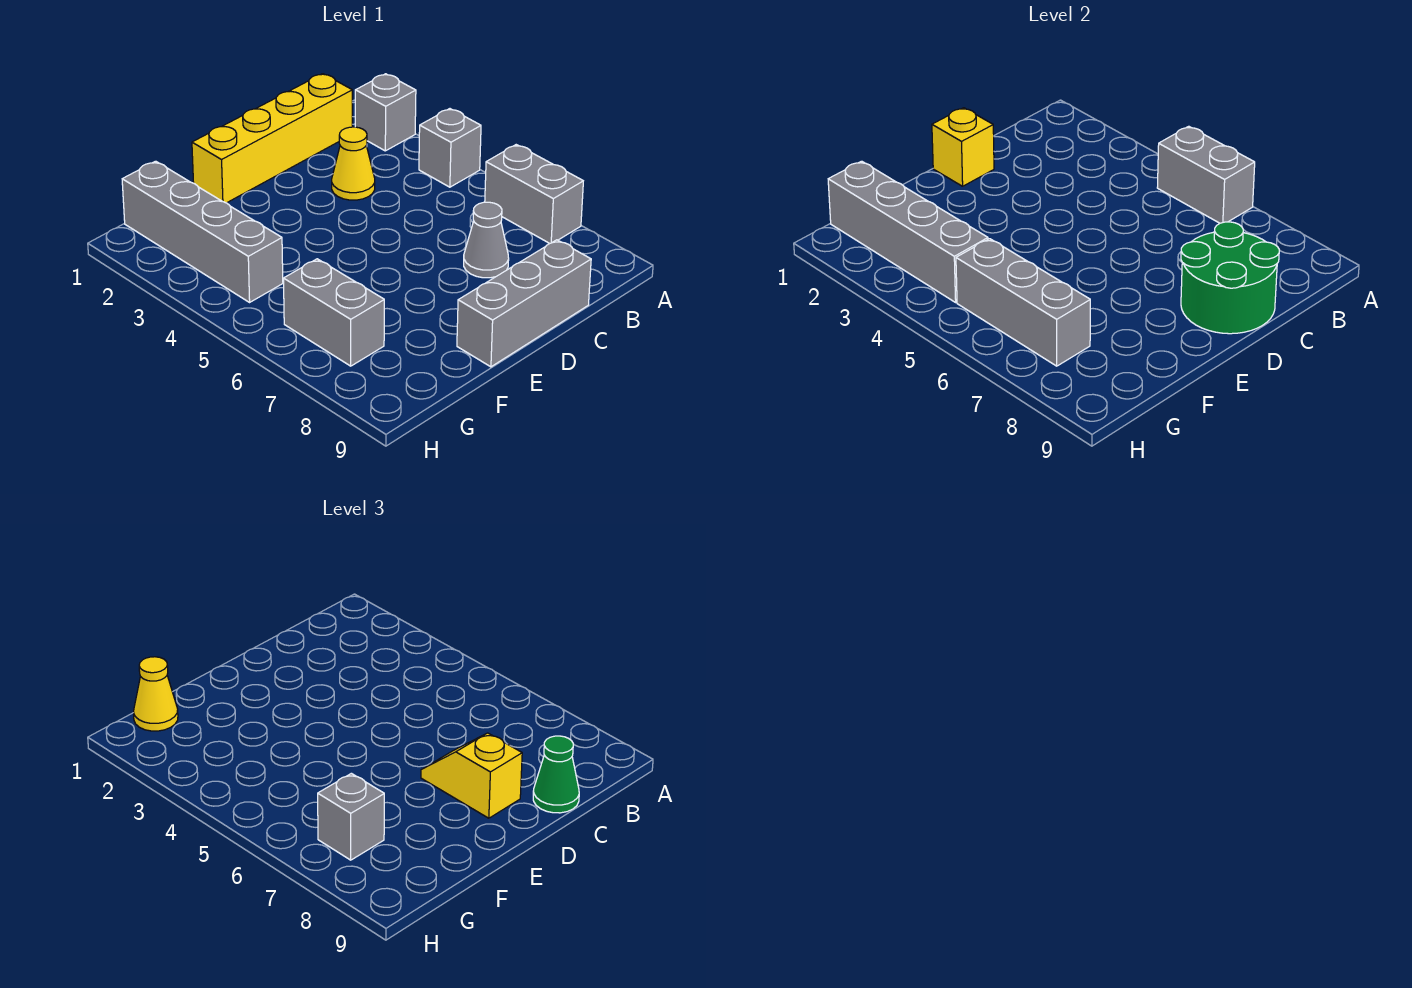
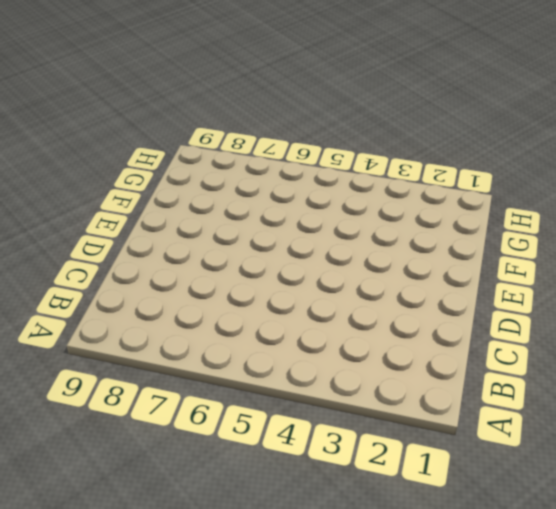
none -> grey brick A2 level 1
none -> grey brick A4 level 1
none -> grey brick A6:A7 level 1

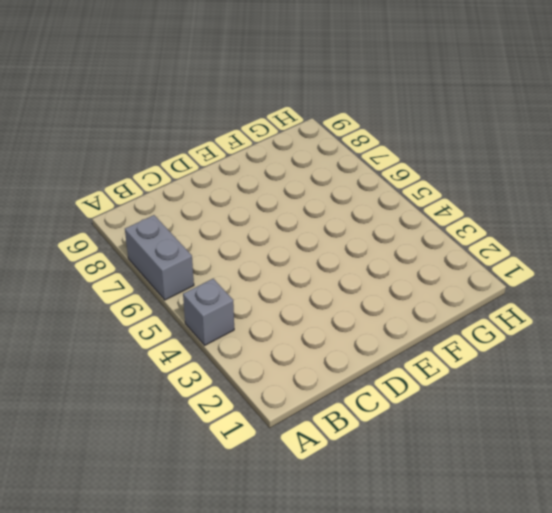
none -> grey brick A2 level 1
none -> yellow brick B1:E1 level 1
none -> yellow cone C3 level 1

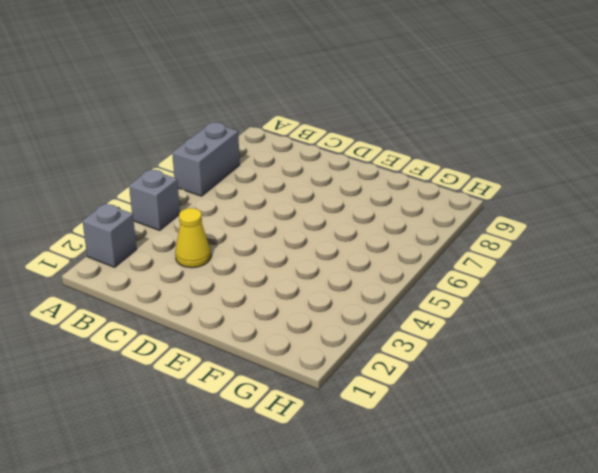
none -> yellow brick B1:E1 level 1
none -> grey cone C7 level 1
none -> grey brick C9:E9 level 1

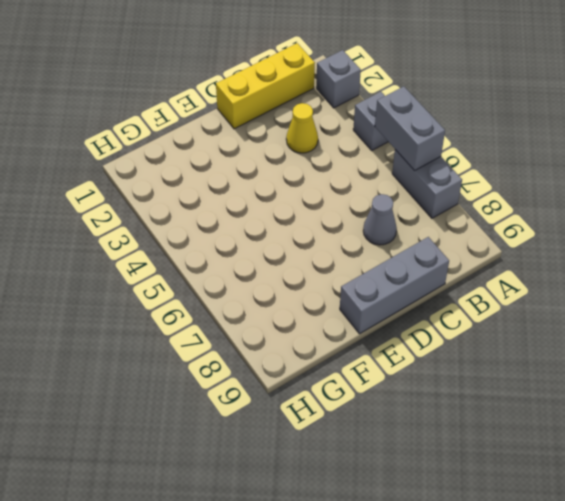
yellow brick B1:D1 level 1 -> yellow brick B1:E1 level 1
none -> grey brick G1:G4 level 1
none -> grey brick G6:G7 level 1
none -> green round brick C8:D9 level 2

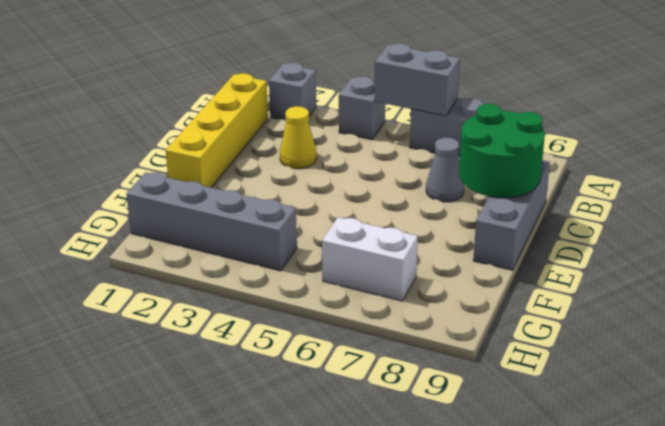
white brick G6:G7 level 1 -> grey brick G6:G7 level 1
none -> yellow brick D1 level 2
none -> grey brick G1:G4 level 2
none -> grey brick G5:G7 level 2

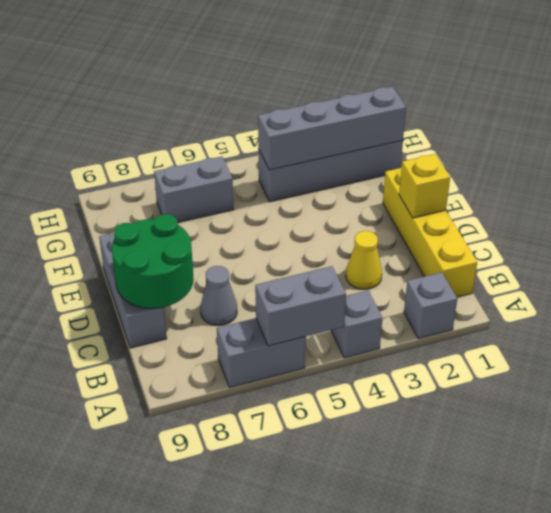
none -> grey brick G5:G7 level 2
none -> green cone C9 level 3
none -> yellow slope D7:D8 level 3 top 8

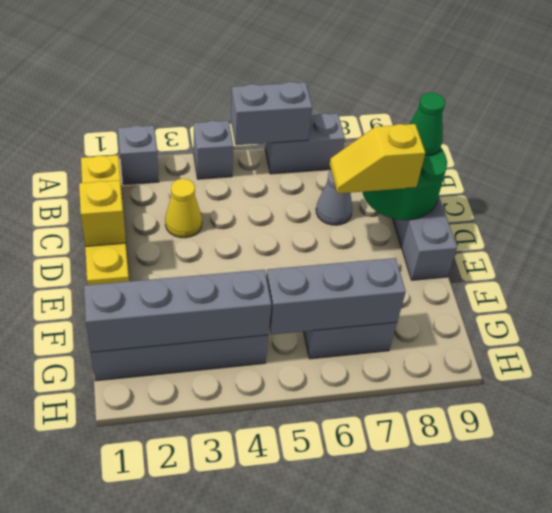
none -> yellow cone G1 level 3
none -> grey brick G7 level 3

